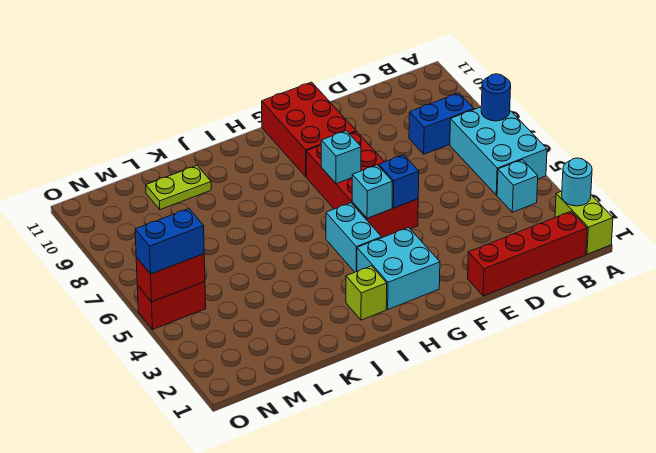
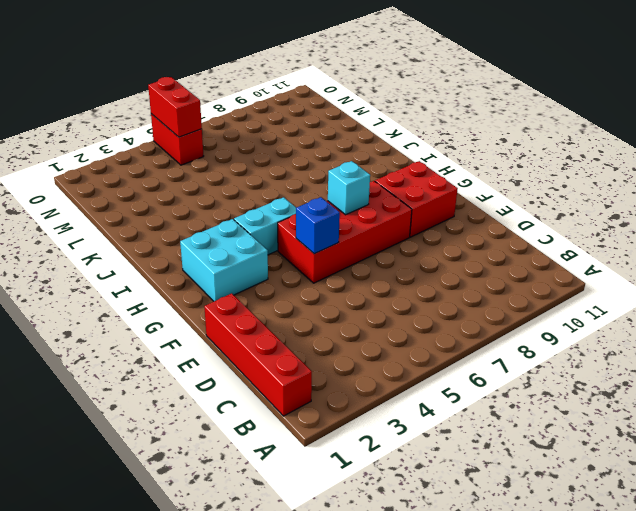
red brick F9:G10 level 1 -> red brick F9:G11 level 1
none -> lime brick A1:A2 level 1
none -> cyan brick A5:B7 level 1
none -> cyan brick B4 level 1

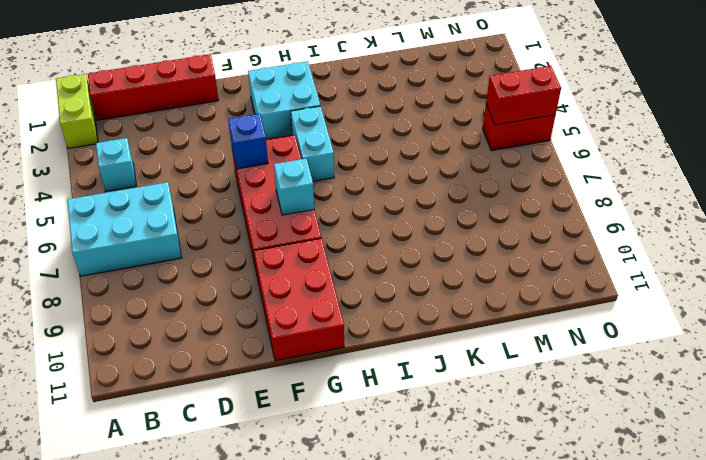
cyan brick A6:C7 level 1 -> cyan brick A5:B7 level 1
none -> blue brick B8:C8 level 1
none -> lime brick I2 level 1
none -> lime plate K10:L10 level 1

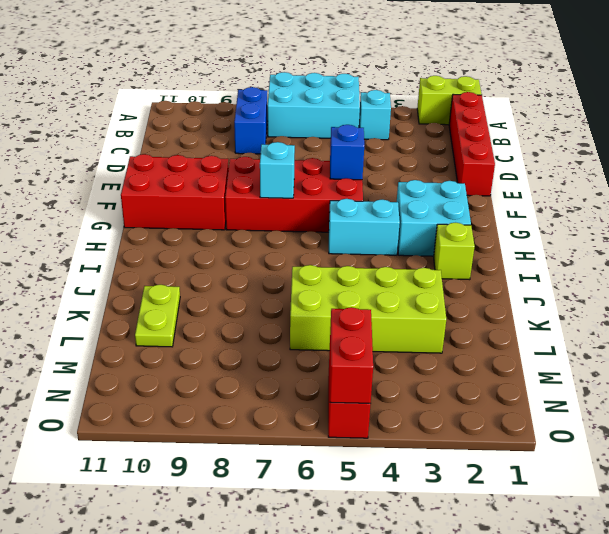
lime brick K3:L6 level 1 -> none
none -> cyan round brick A2 level 2
none -> blue round brick A7 level 2
none -> cyan brick G5 level 2

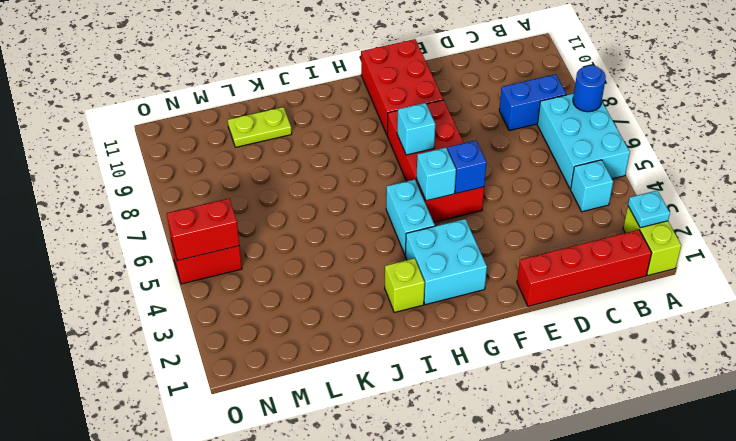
cyan plate A2 level 2 -> cyan round brick A2 level 2
none -> blue brick N5:O5 level 3

